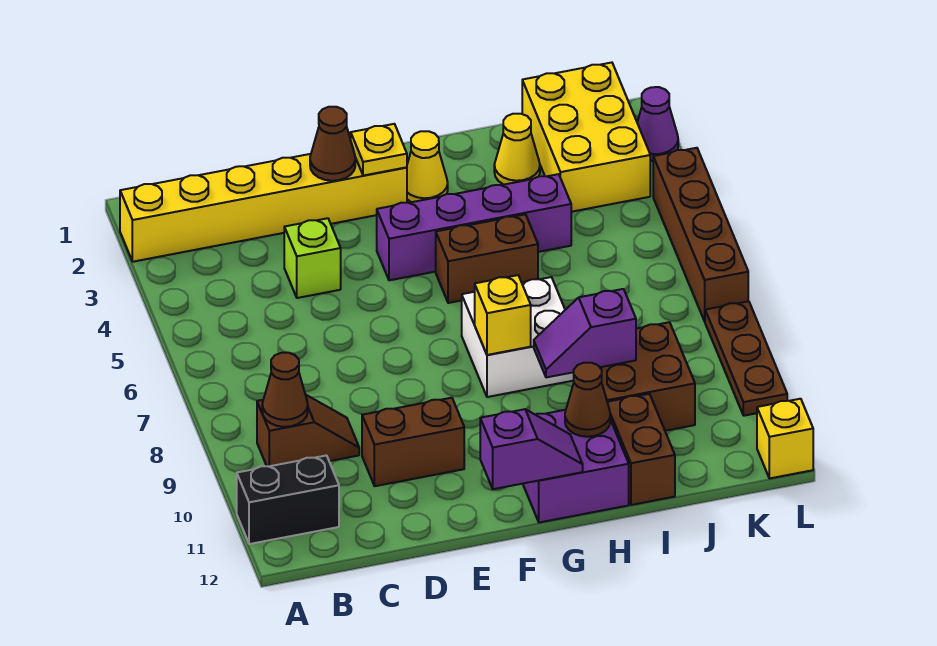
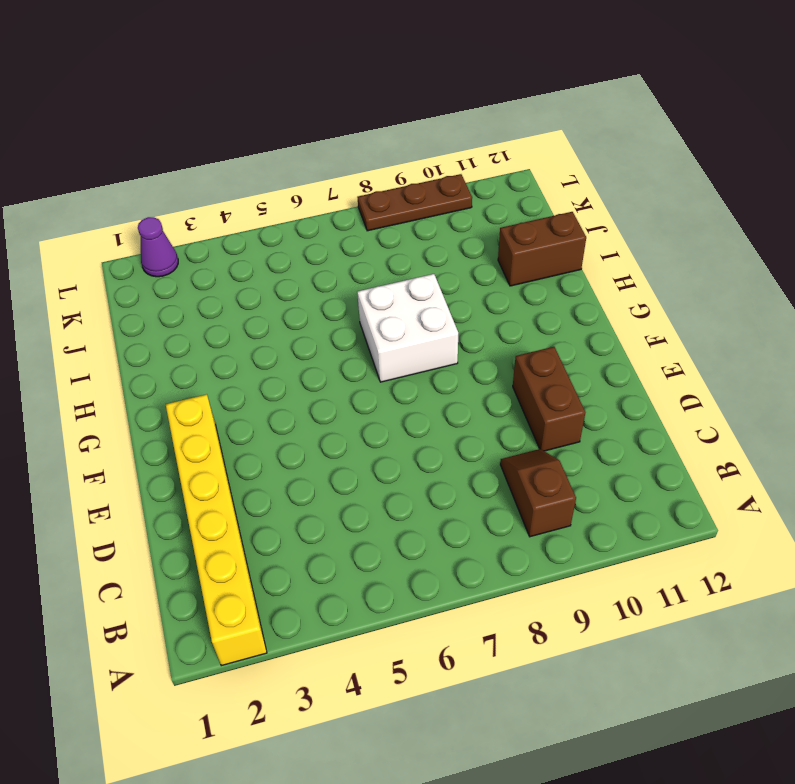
none -> black brick A11:B11 level 1
none -> lime brick D4 level 1
none -> purple brick F4:I4 level 1

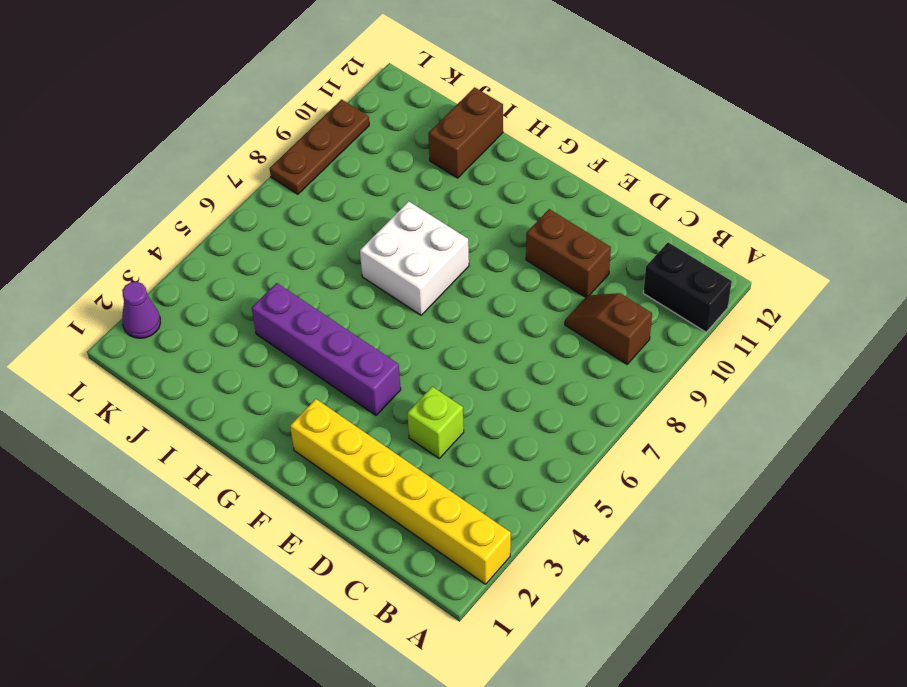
none -> yellow cone G2 level 1
none -> brown brick G5:H5 level 1
none -> purple brick G11:H12 level 1

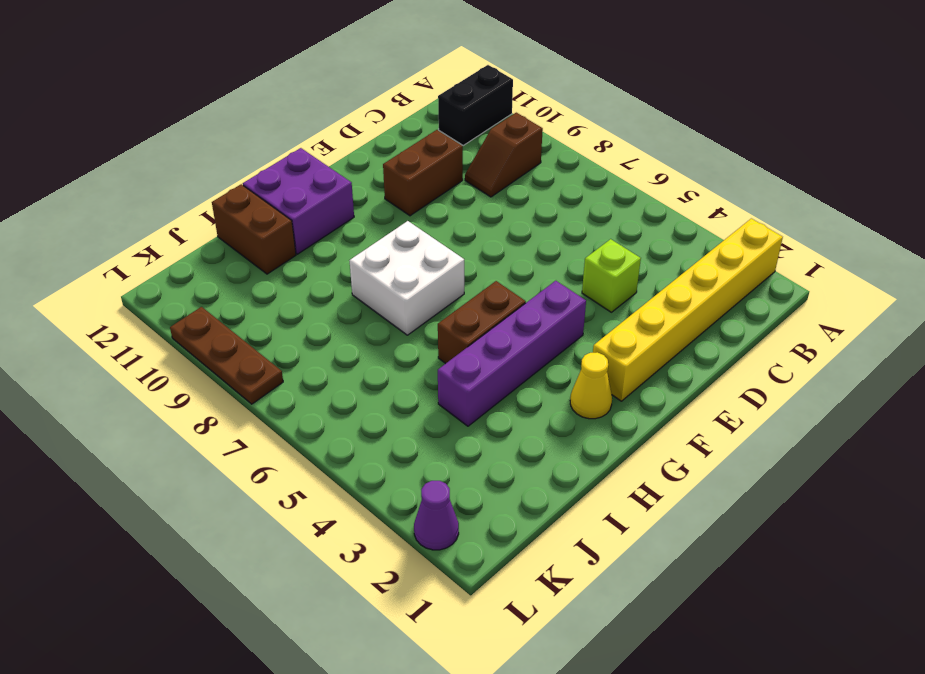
none -> yellow cone I2 level 1
none -> brown brick I9:J10 level 1
none -> yellow brick J1:K3 level 1

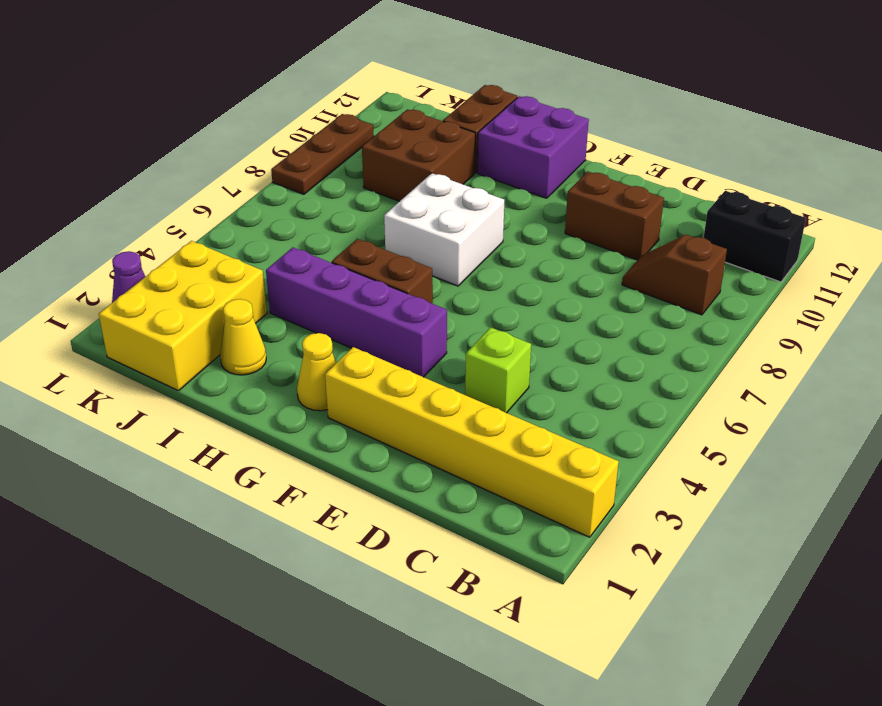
none -> brown brick L4:L7 level 1
none -> yellow brick L12 level 1
none -> brown cone B9 level 2

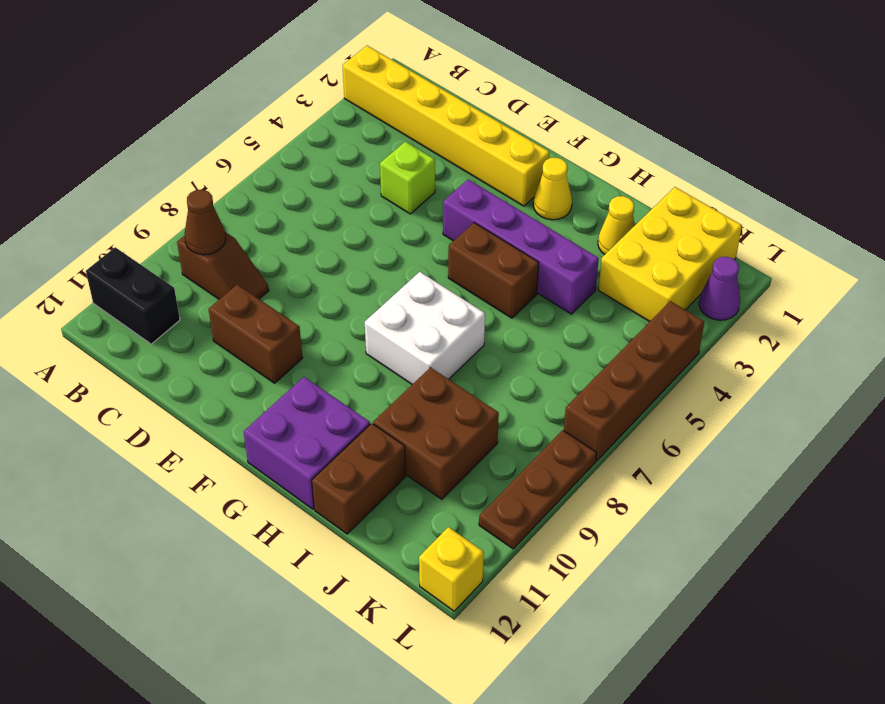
none -> brown cone E2 level 2
none -> yellow plate F2 level 2
none -> purple slope F12:G12 level 2 top F

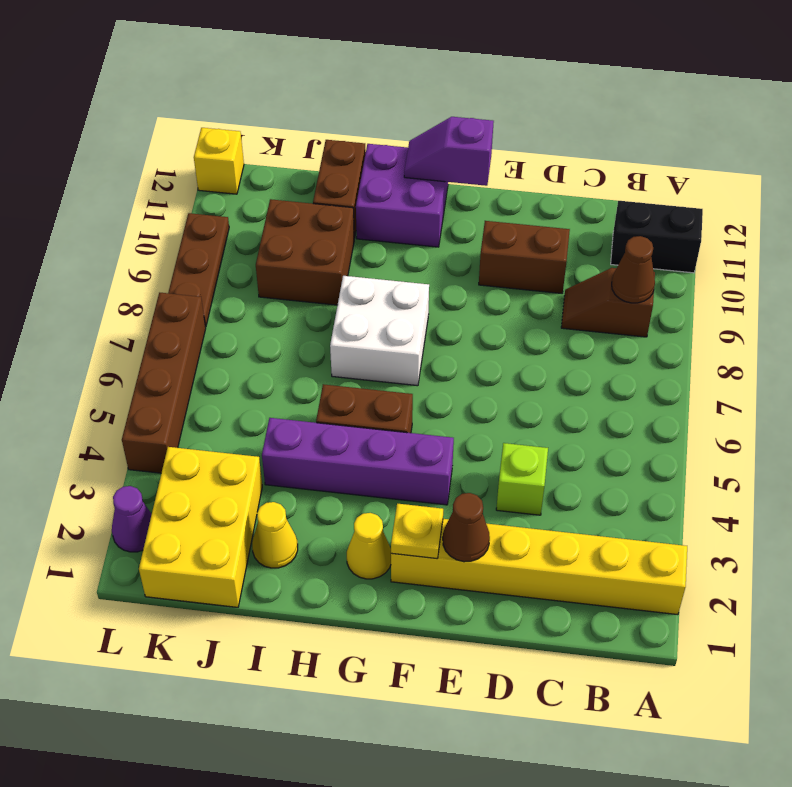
none -> yellow brick G8 level 2
none -> purple slope H9:I9 level 2 top I
none -> brown cone H11 level 2

